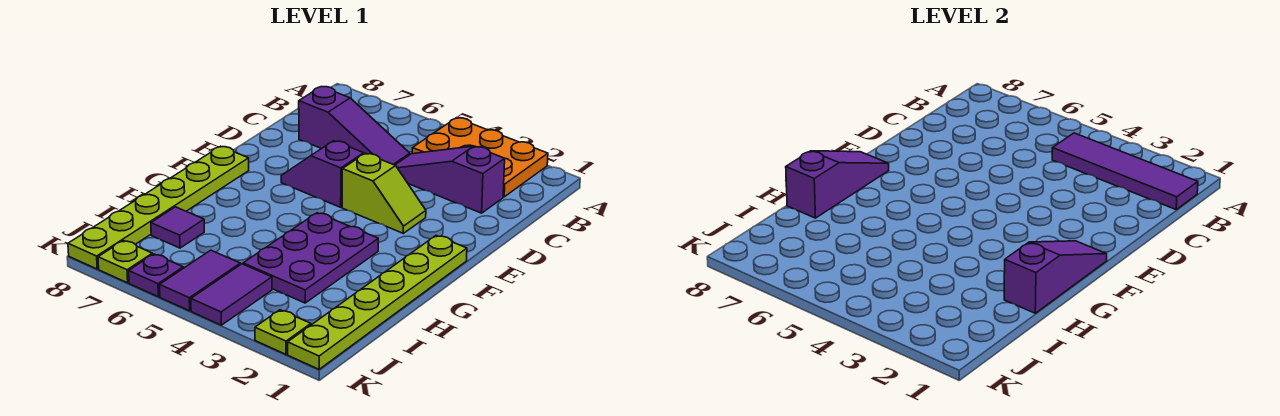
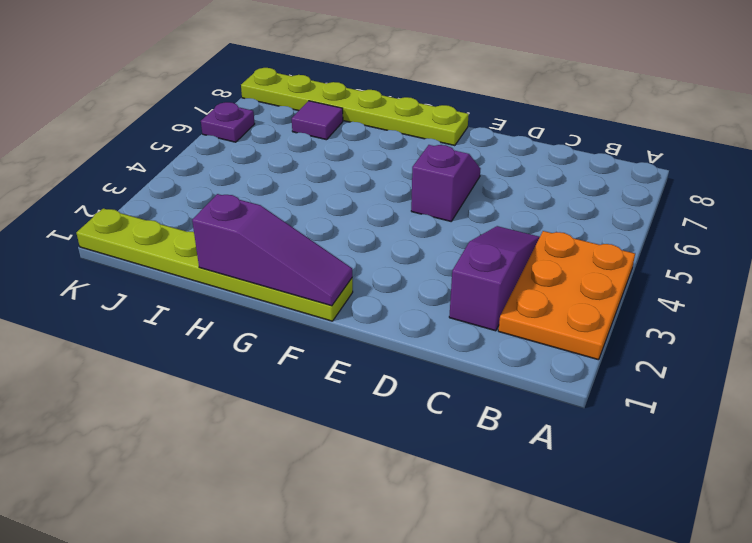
none -> purple slope C5:C7 level 1 top 7
none -> lime slope E3:E4 level 1 top 4
none -> purple plate G3:I4 level 1

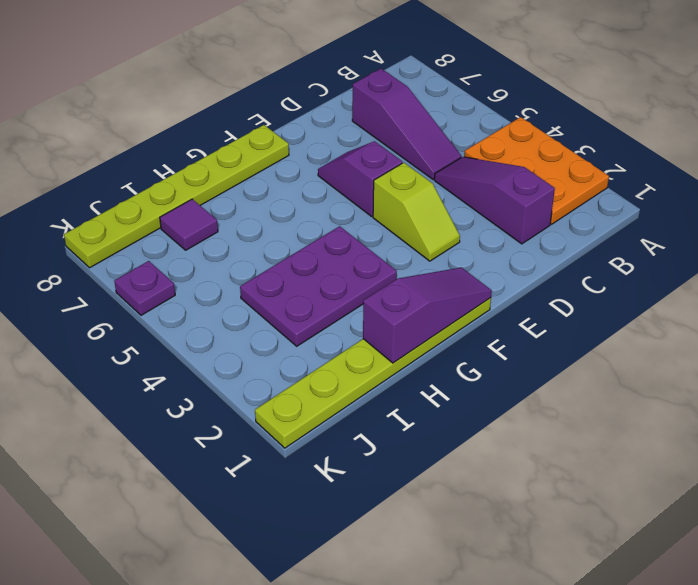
none -> purple tile J4:K4 level 1
none -> purple tile J5:K5 level 1
none -> lime plate K2 level 1

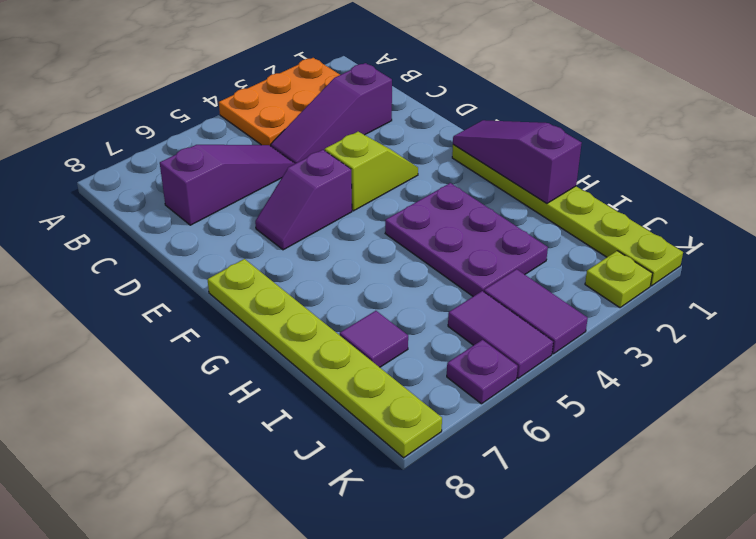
none -> lime plate K7 level 1
none -> purple tile B1:B4 level 2
none -> purple slope F8:H8 level 2 top H

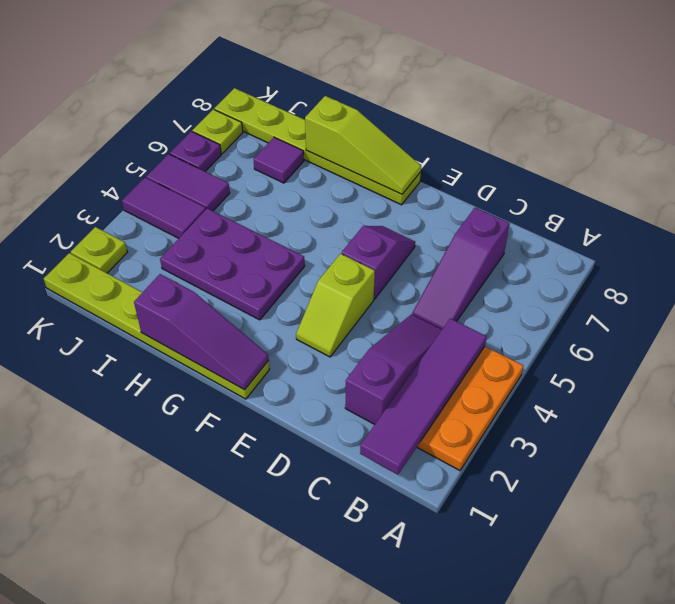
lime slope F8:H8 level 2 top H -> purple slope F8:H8 level 2 top H

